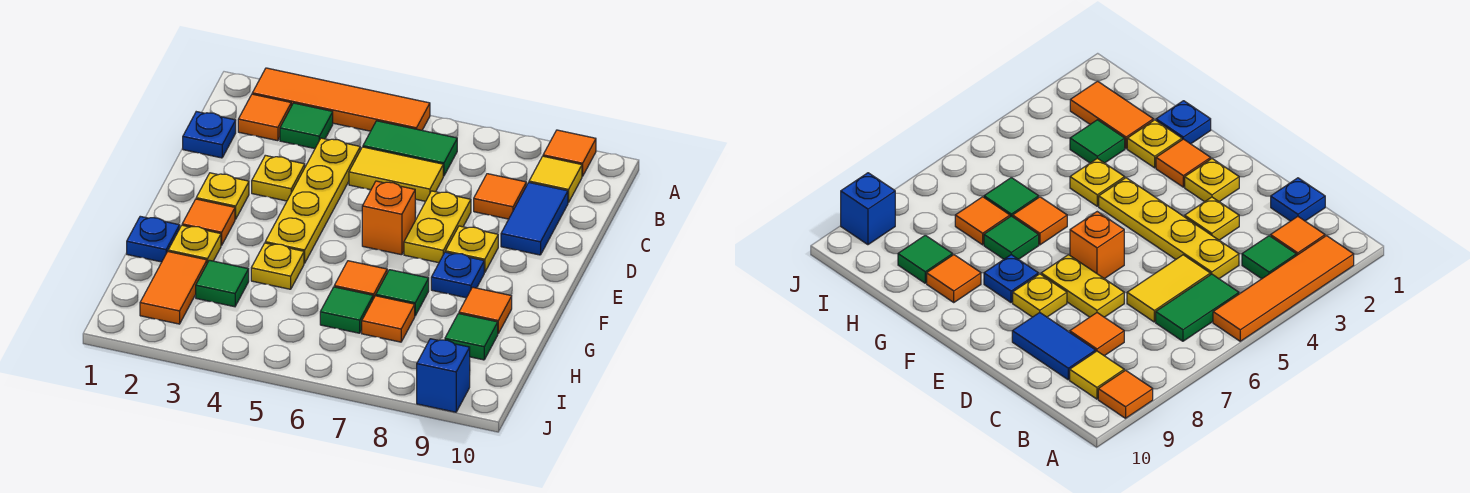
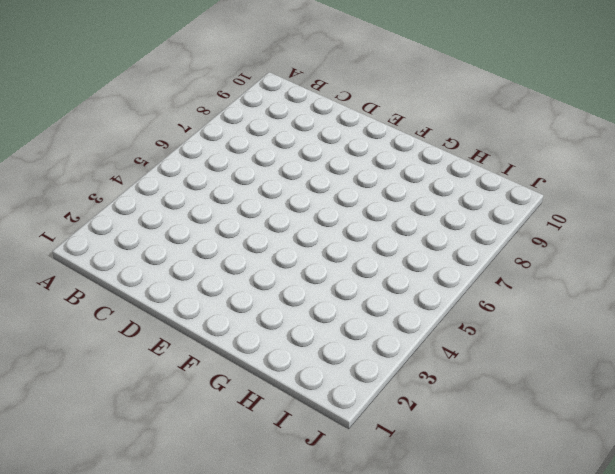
none -> orange tile A2:A5 level 1
none -> orange tile A9 level 1
none -> orange tile B2 level 1
none -> green tile B3 level 1

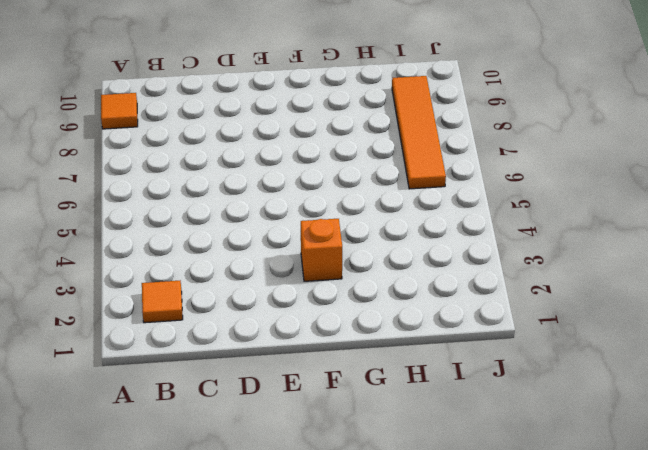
orange brick F3 level 1 -> orange brick E6 level 1
orange tile I6:I9 level 1 -> orange tile A2:A5 level 1
none -> green tile B3 level 1
none -> green tile B5:B6 level 1
none -> yellow tile B9 level 1
none -> blue plate C1 level 1

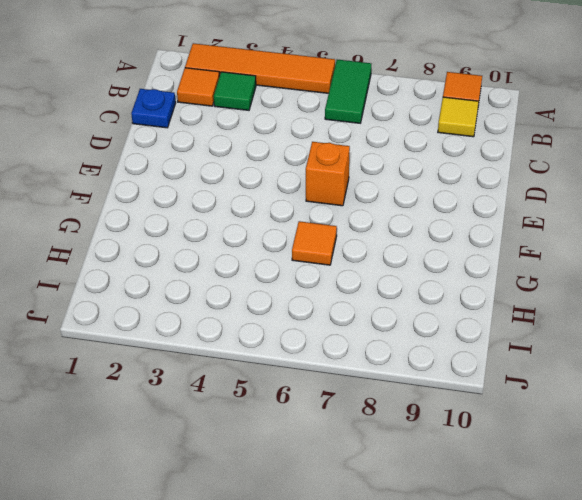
green tile A6:B6 level 1 -> green tile B5:B6 level 1
none -> yellow plate C4:F4 level 1
none -> yellow tile C5:C6 level 1
none -> orange tile C8 level 1
none -> blue tile C9:D9 level 1

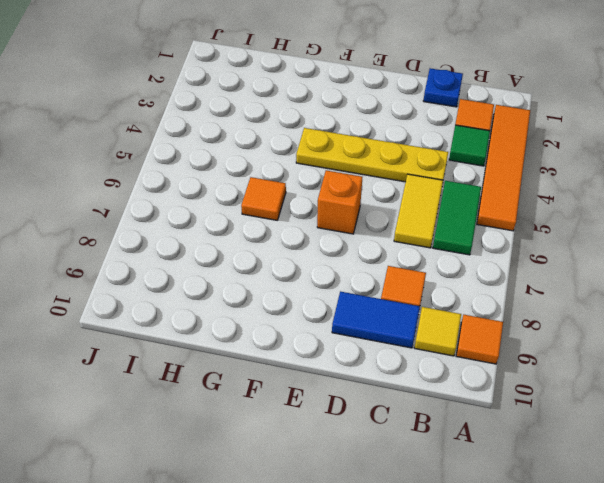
none -> yellow plate D3 level 1
none -> yellow plate D7:E7 level 1
none -> yellow plate E2 level 1
none -> yellow plate E8 level 1

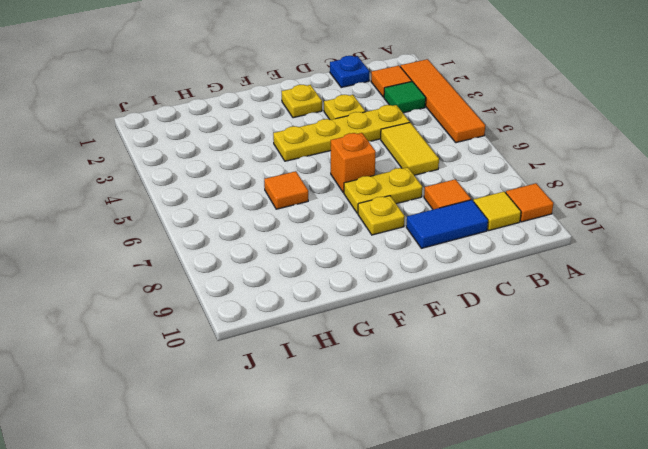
none -> green tile B5:B6 level 1
none -> orange tile F2 level 1
none -> blue plate F8 level 1
none -> blue plate G1 level 1

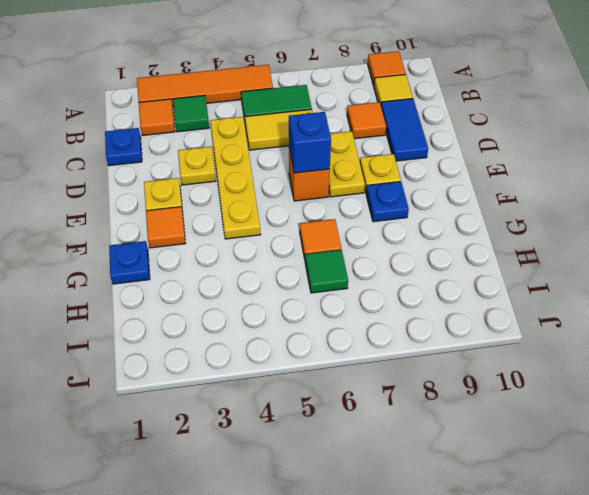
blue brick E6 level 2 -> blue brick J9 level 1
none -> yellow plate G2 level 1
none -> yellow plate G4 level 1
none -> green tile G7 level 1
none -> orange tile G9 level 1

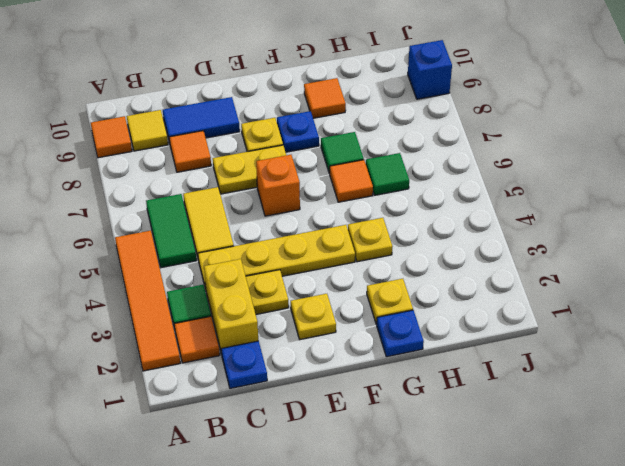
yellow brick C2:C3 level 1 -> none
none -> orange tile F2 level 1
none -> orange tile H2:I2 level 1
none -> green tile H3 level 1
none -> orange tile H7 level 1

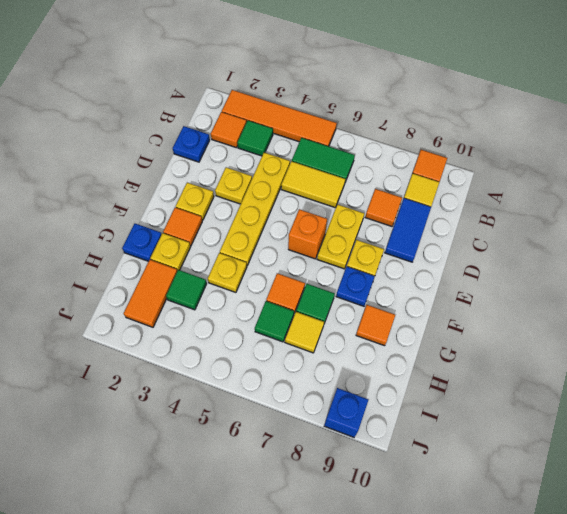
yellow tile H7 level 1 -> orange tile H7 level 1
none -> green tile H9 level 1

